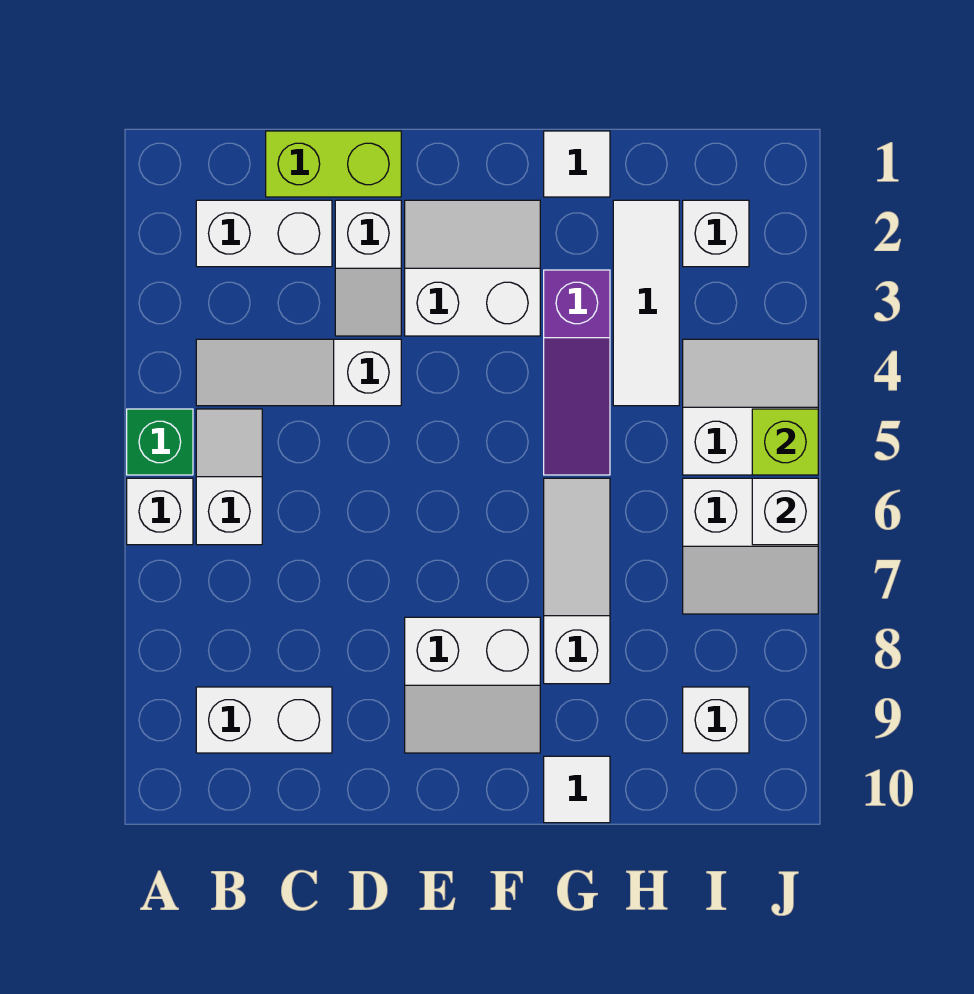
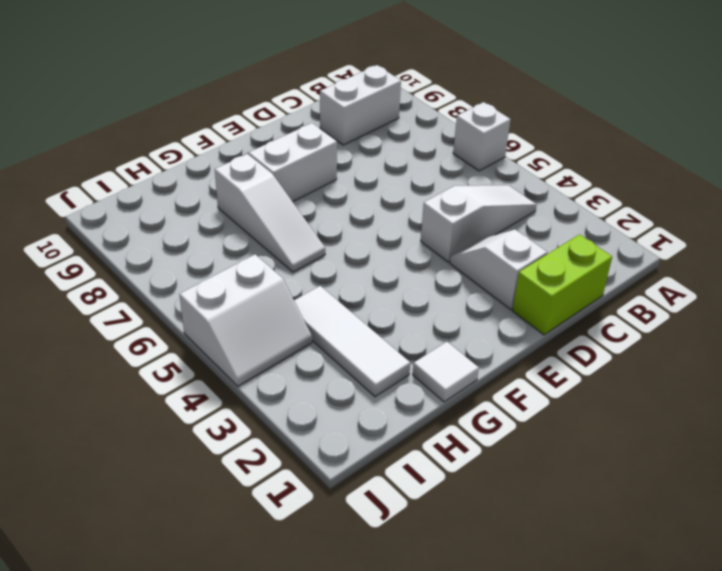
none -> green brick A5 level 1
none -> white brick B2:C2 level 1
none -> white slope B5:B6 level 1 top 6

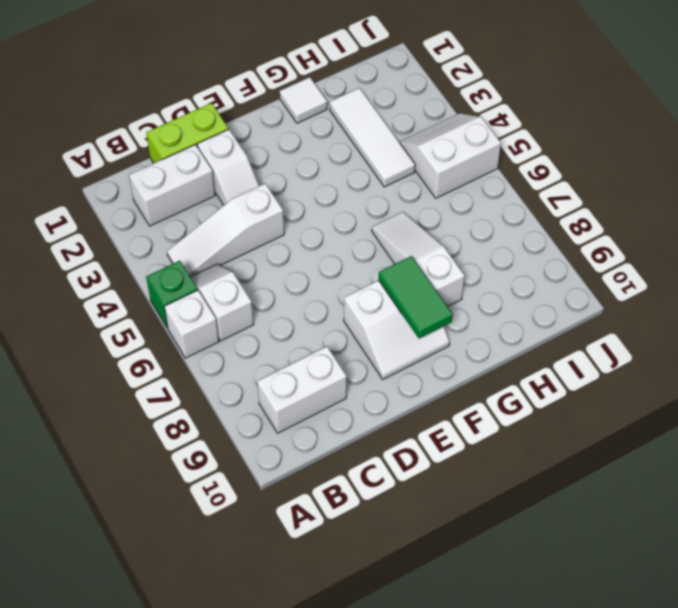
green tile F8:F9 level 2 -> none
none -> white slope E2:F3 level 1 top 3
none -> purple slope G3:G5 level 1 top 3
none -> white tile G10 level 1

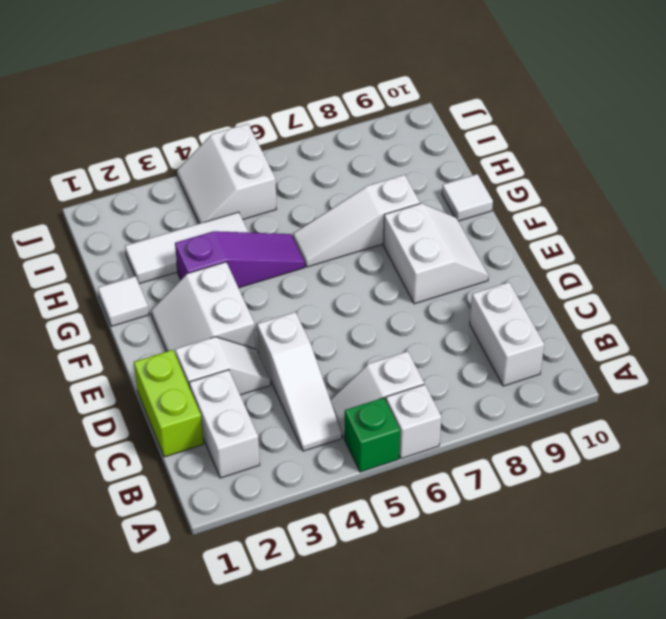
none -> white brick I2 level 1
none -> white slope I6:J7 level 1 top 6
none -> white brick I9 level 1

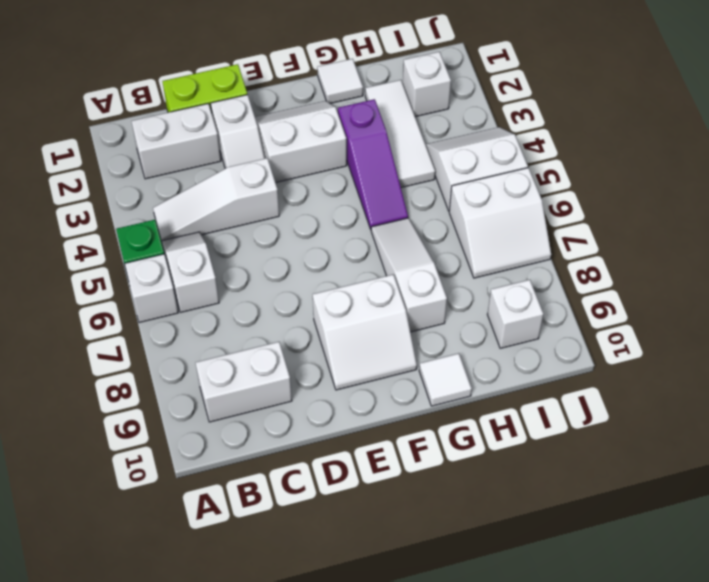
none -> lime brick J5 level 2
none -> white brick J6 level 2

